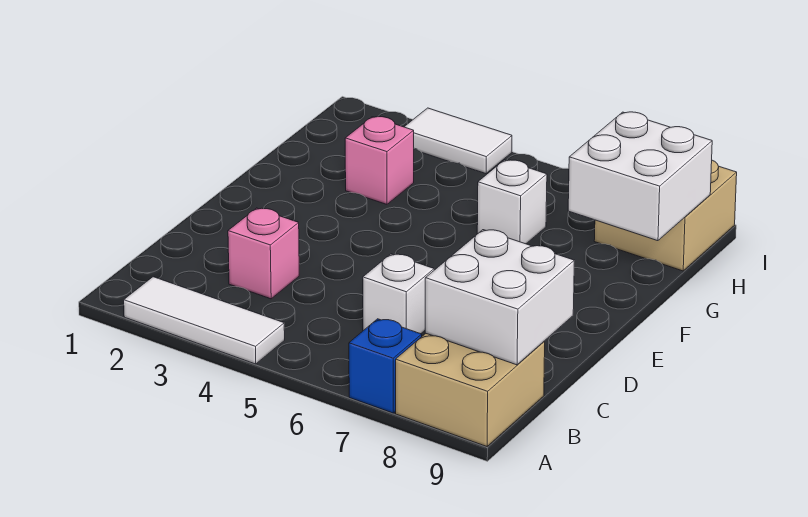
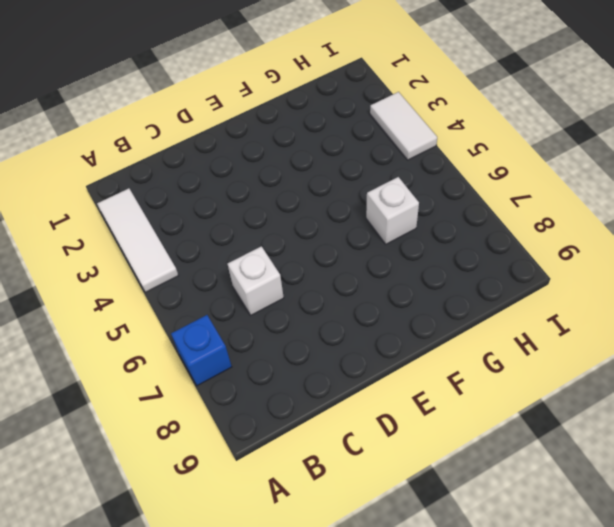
none -> tan brick A8:B9 level 1
none -> pink brick C3 level 1

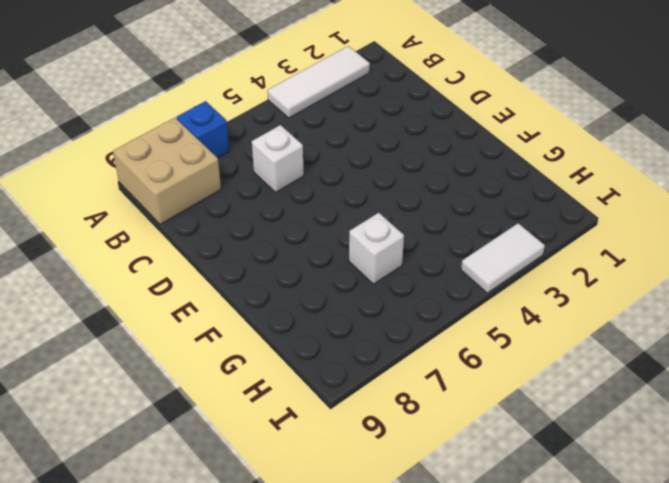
none -> pink brick C3 level 1
none -> pink brick G3 level 1

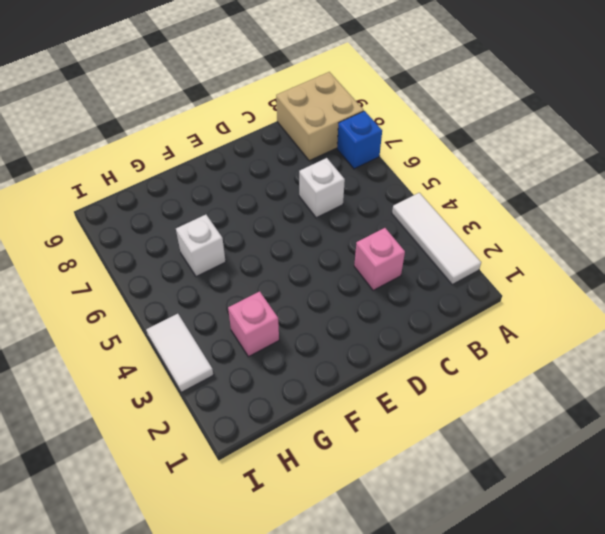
none -> tan brick H8:I9 level 1
none -> white brick B8:C9 level 2

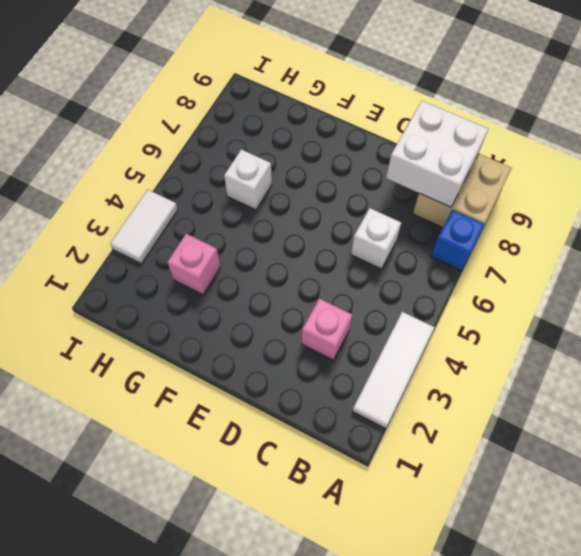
none -> tan brick H8:I9 level 1
none -> white brick G8:H9 level 2

